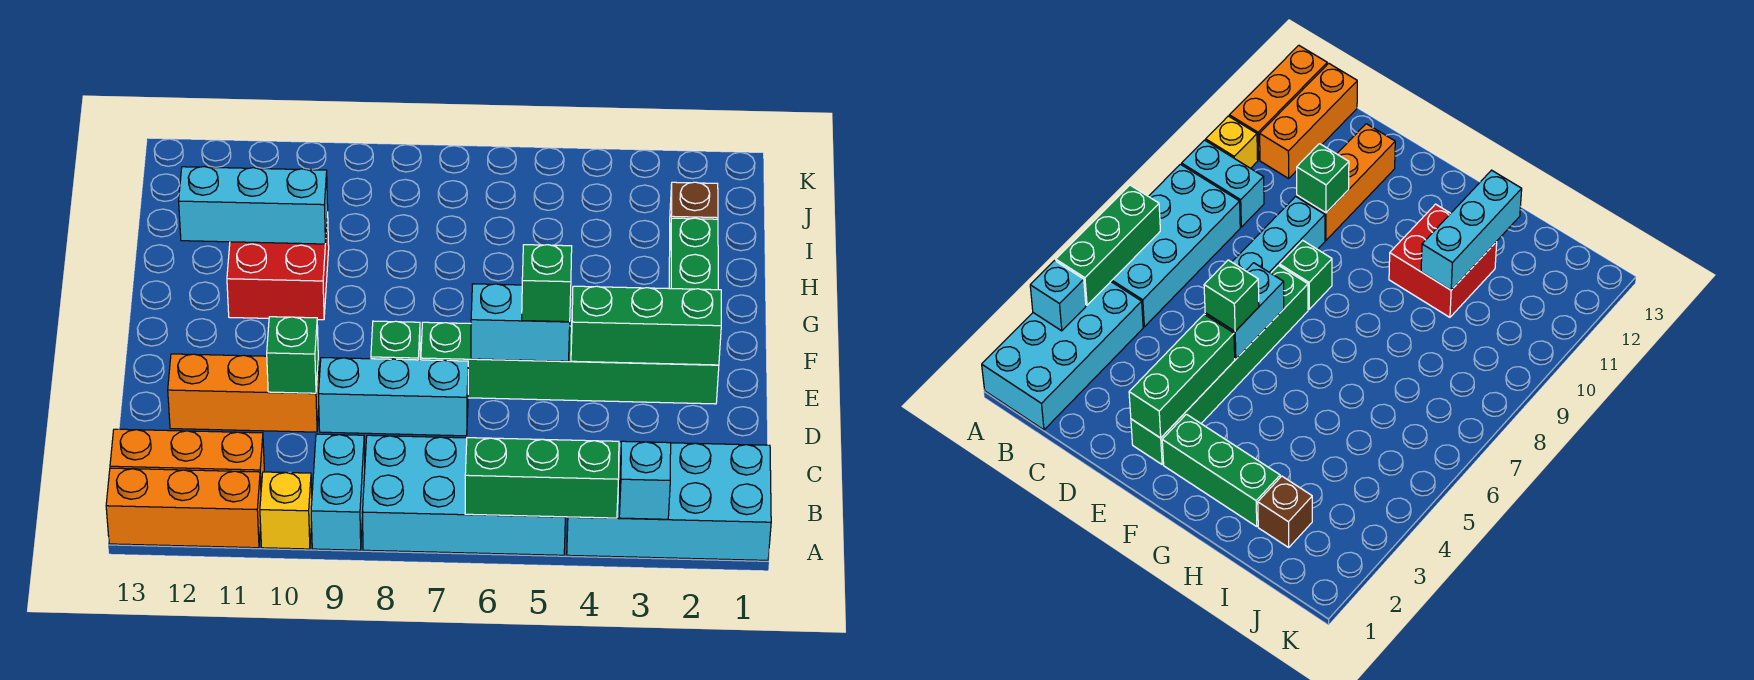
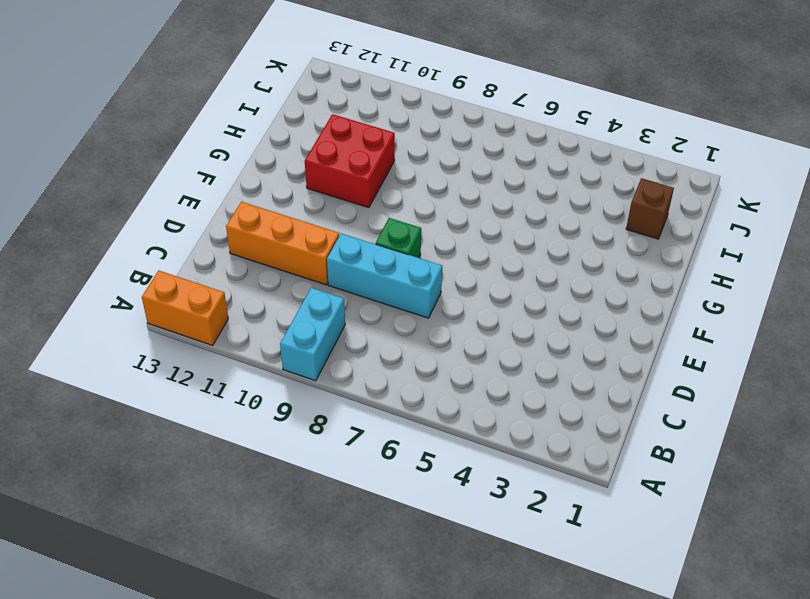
orange brick A12:A13 level 1 -> orange brick A11:A13 level 1
none -> cyan brick A1:B4 level 1
none -> cyan brick A5:B8 level 1
none -> yellow brick A10 level 1

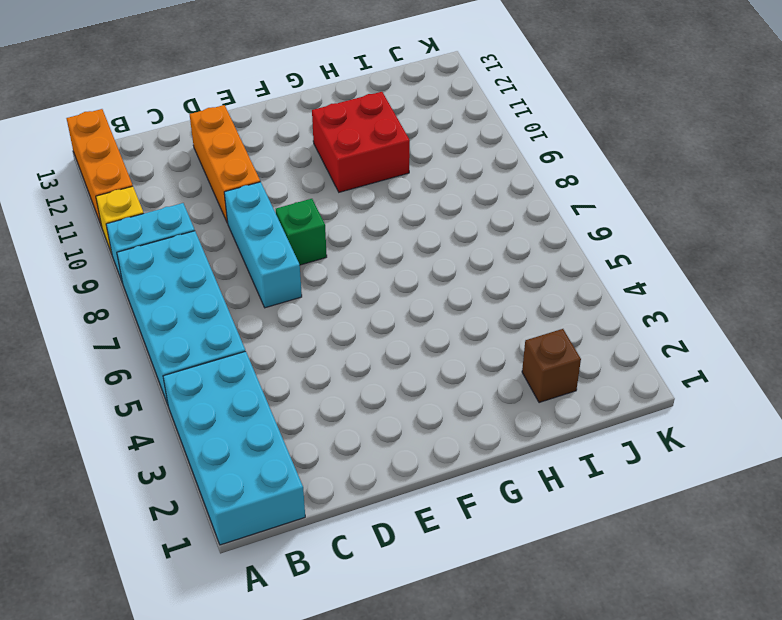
none -> orange brick B11:B13 level 1
none -> green brick E2:E7 level 1
none -> green brick F2:H2 level 1

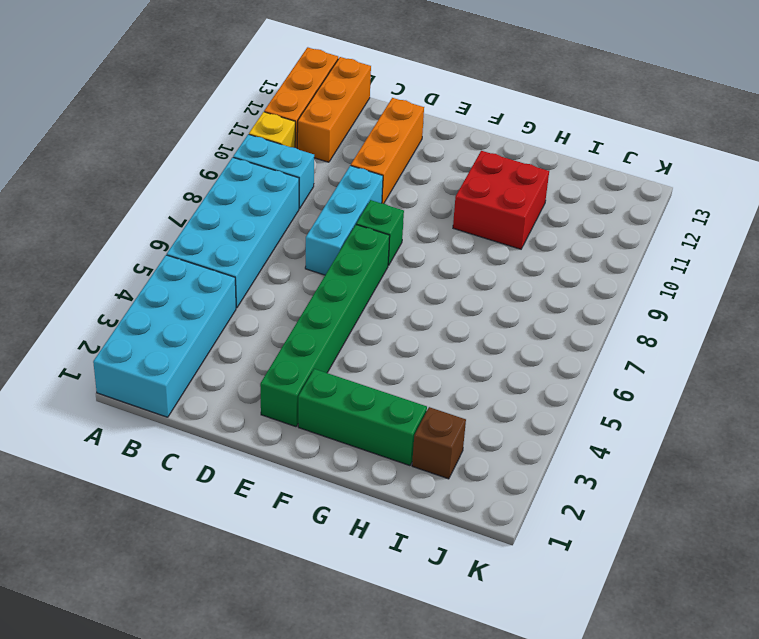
none -> cyan brick A3 level 2
none -> green brick A4:A6 level 2
none -> green brick D10 level 2

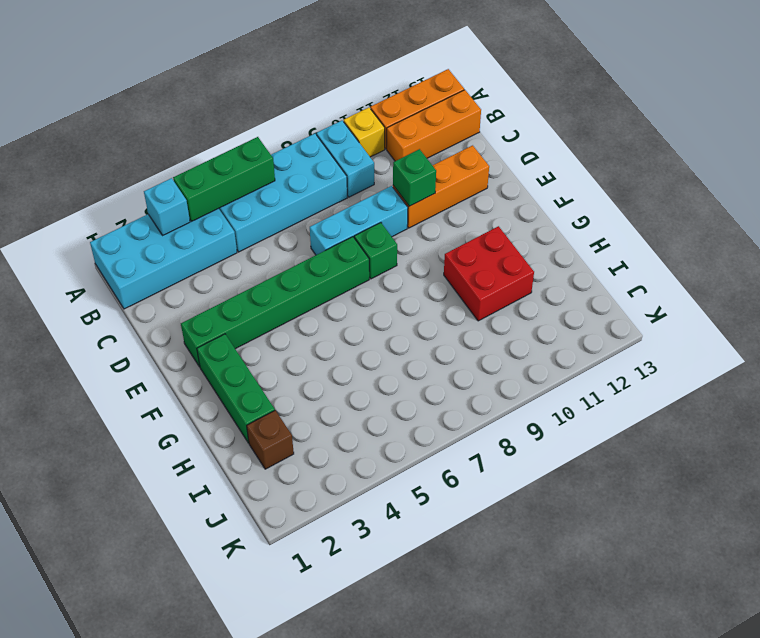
none -> green brick E2:E4 level 2
none -> cyan brick E5:E6 level 2
none -> cyan brick H10:H12 level 2

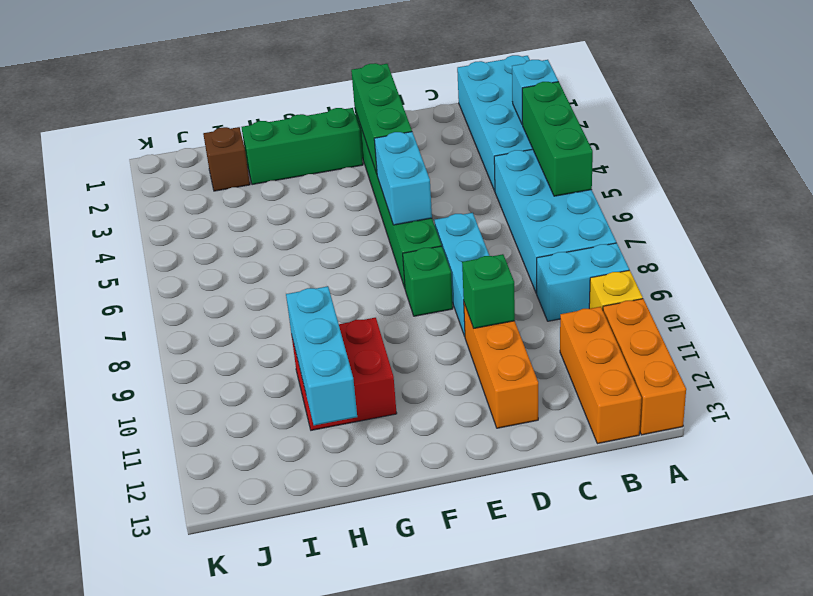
none -> green brick E5 level 3

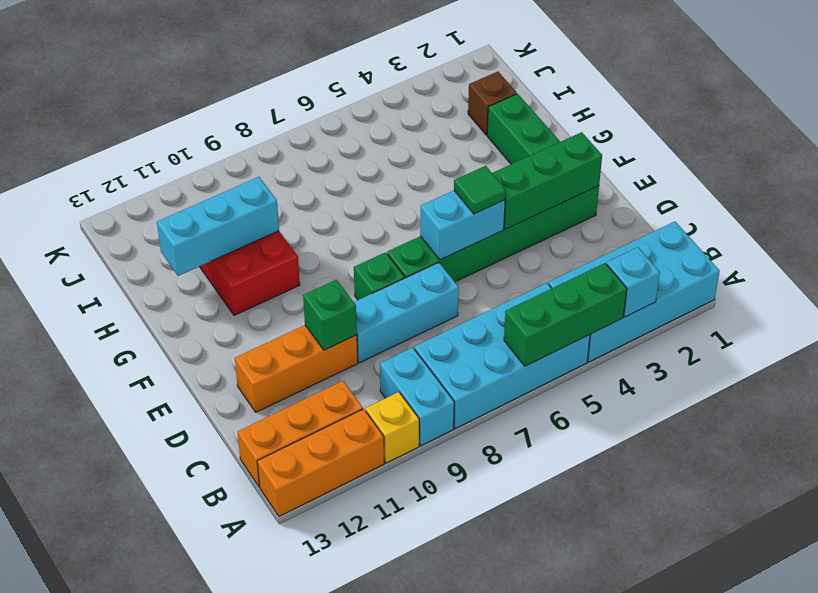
green tile E5 level 3 -> green brick E5 level 3

